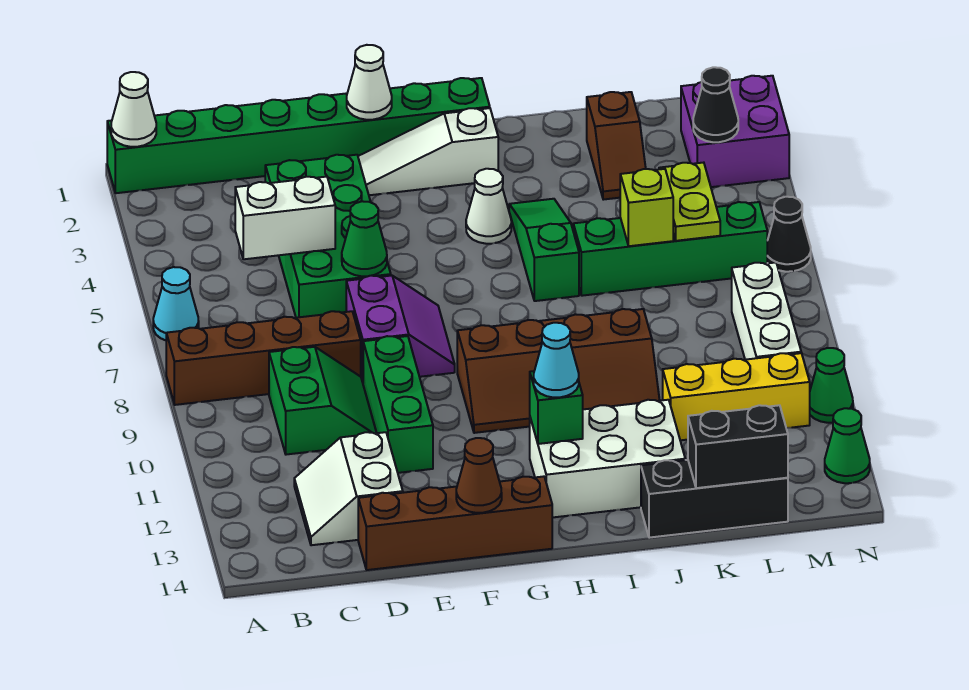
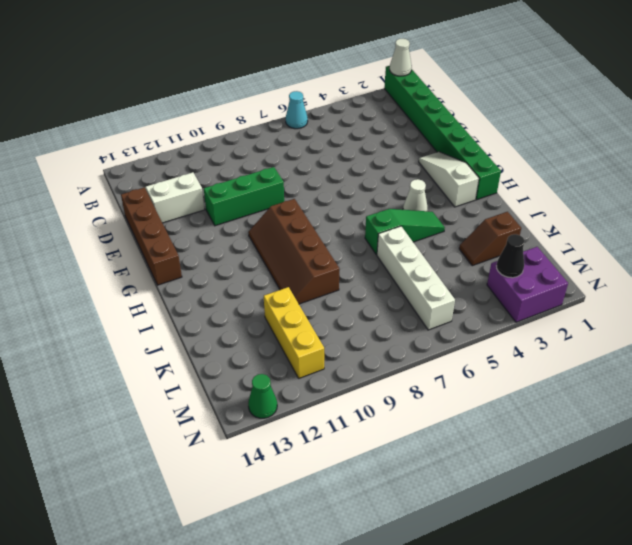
white brick J6:M6 level 1 -> green brick J6:M6 level 1
none -> brown brick A8:D8 level 1
none -> green slope C9:D10 level 1 top C
none -> green brick D3:E6 level 1
none -> purple slope E7:F8 level 1 top E

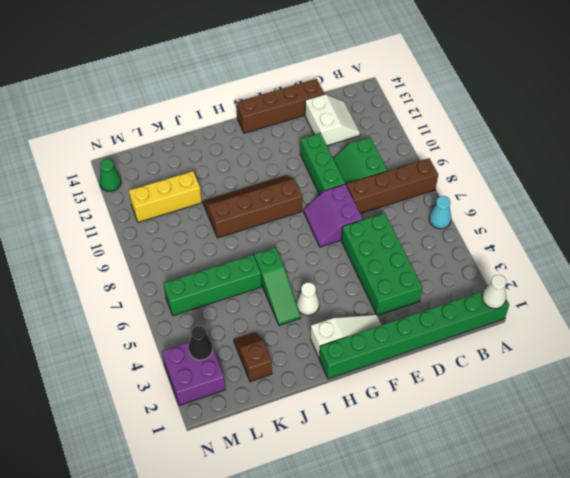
none -> white brick H12:J13 level 1
none -> black brick J14:L14 level 1
none -> white brick M8:M10 level 1
none -> black cone N6 level 1

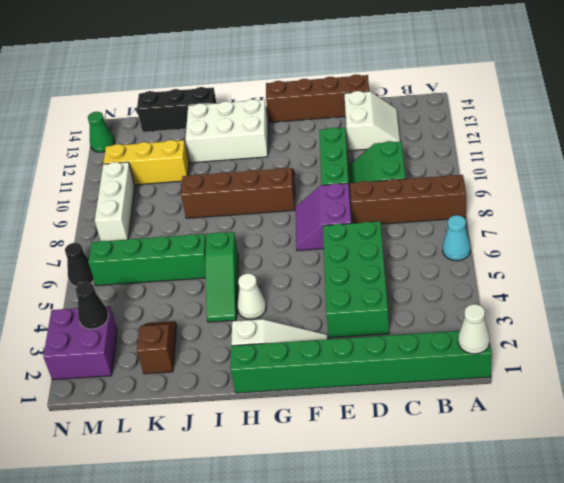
none -> green cone N11 level 1
none -> white brick C5:D5 level 2
none -> green cone E6 level 2
none -> white cone F1 level 2

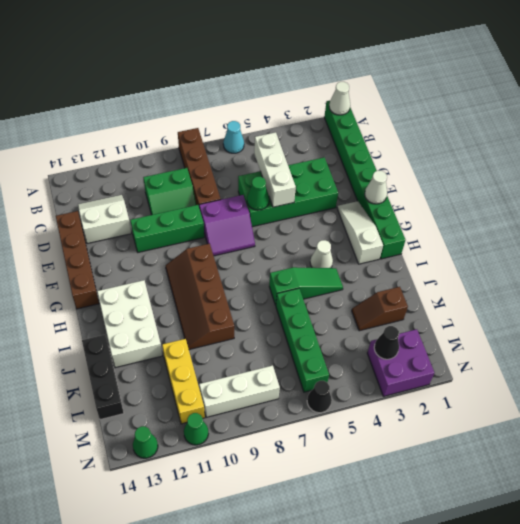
white brick C5:E5 level 2 -> white brick C5:D5 level 2
none -> brown cone F14 level 2
none -> green brick H12 level 2
none -> lime brick K6 level 2
none -> black brick K14:L14 level 2

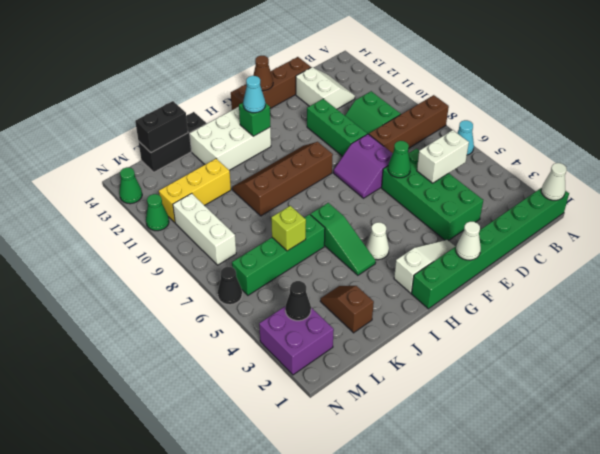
none -> lime plate L5:L6 level 2

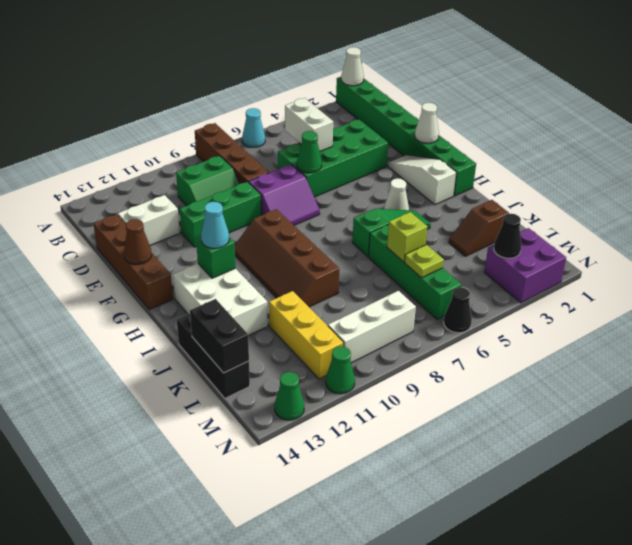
lime plate L6 level 2 -> lime plate L5:L6 level 2

